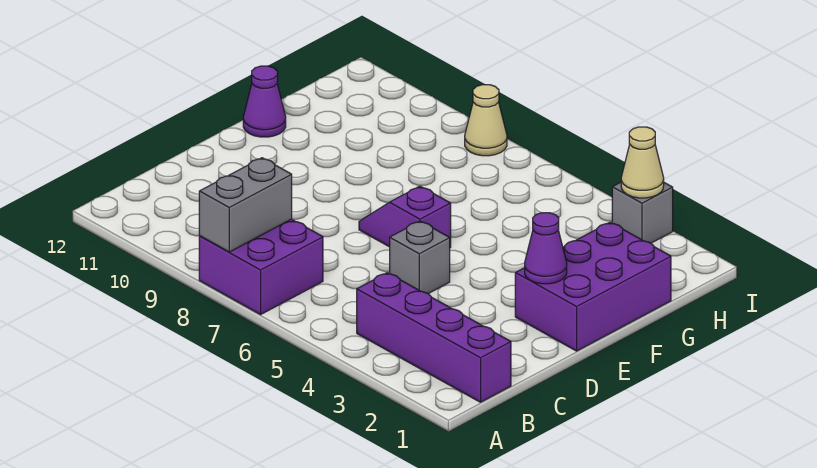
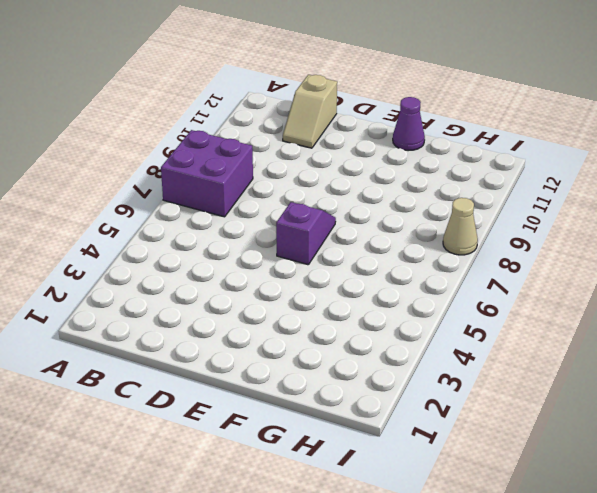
tan slope C11:C12 level 1 top 12 -> none
none -> purple brick B1:B4 level 1
none -> grey brick D5 level 1

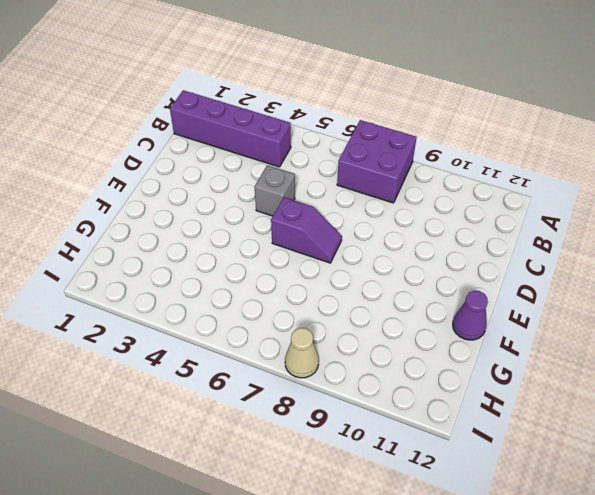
none -> purple brick E1:G2 level 1
none -> grey brick I3 level 1

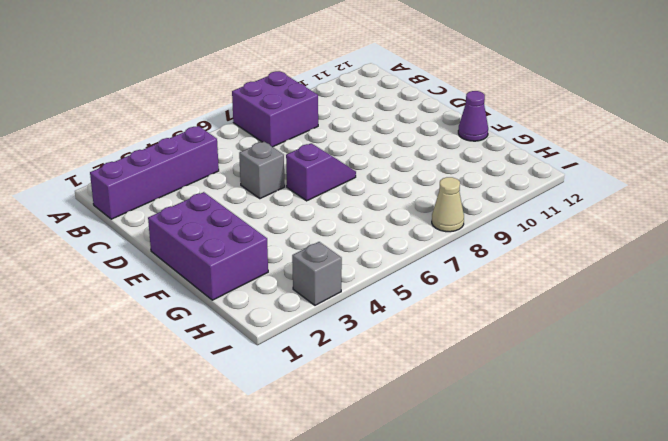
none -> grey brick A8:B8 level 2
none -> purple cone E2 level 2

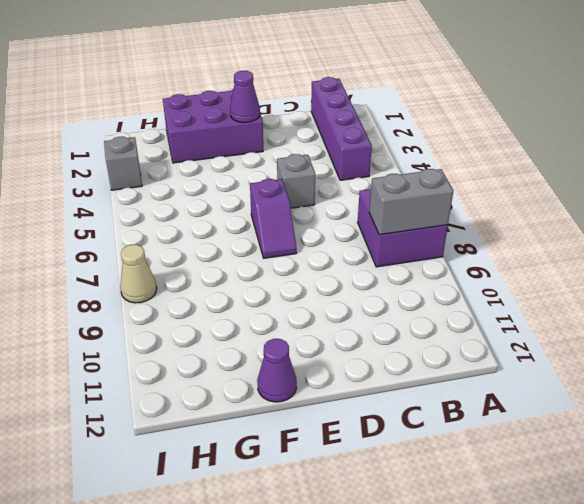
none -> tan cone I3 level 2

